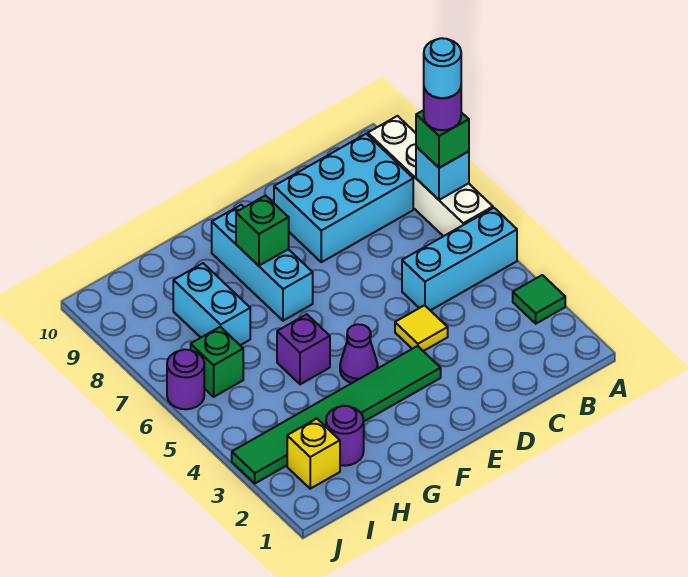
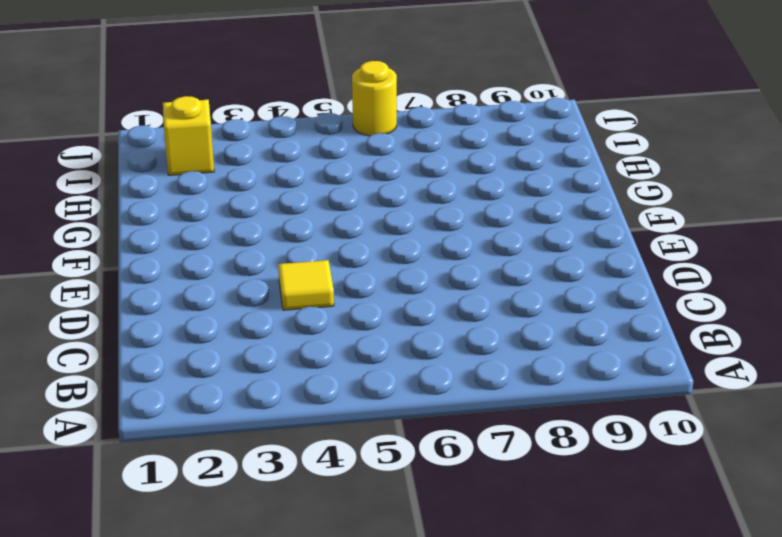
yellow round brick J6 level 1 -> purple round brick J6 level 1
none -> green tile A3 level 1
none -> cyan brick A5:C5 level 1
none -> white brick A6:A9 level 1

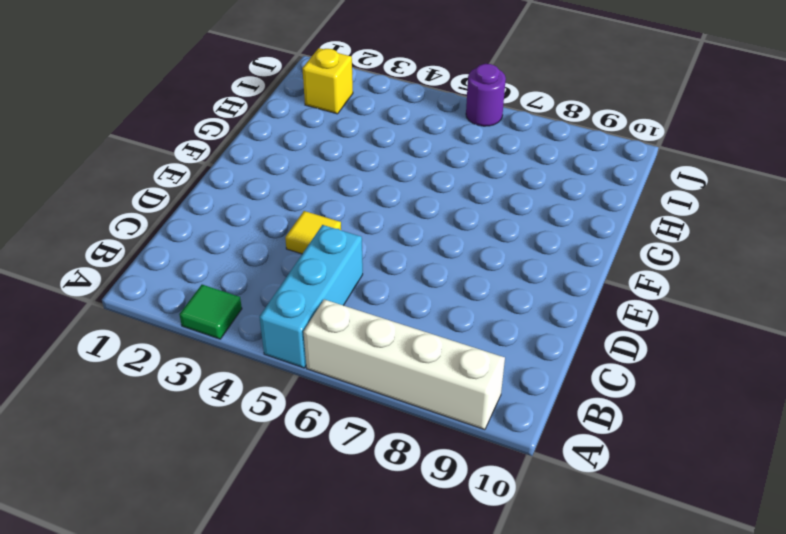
none -> cyan brick B8:D9 level 1
none -> green tile E3:J3 level 1
none -> purple cone F4 level 1

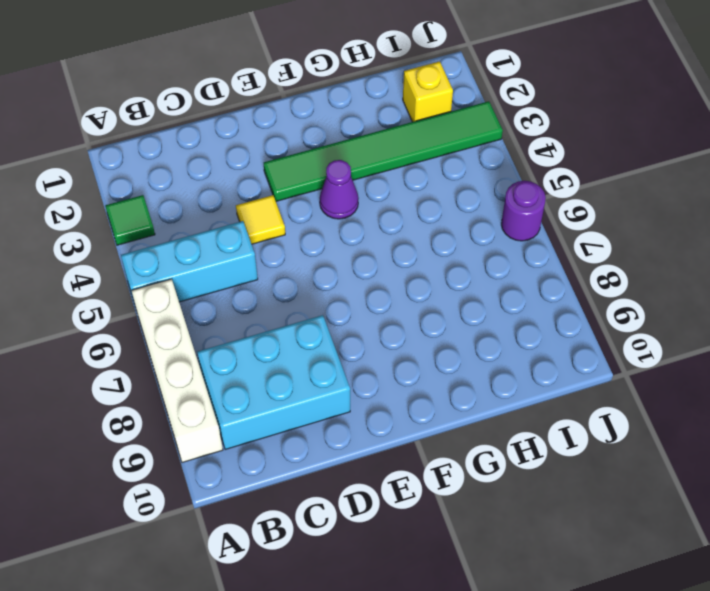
none -> cyan brick F7:F9 level 1
none -> purple brick G5 level 1
none -> purple round brick H2 level 1

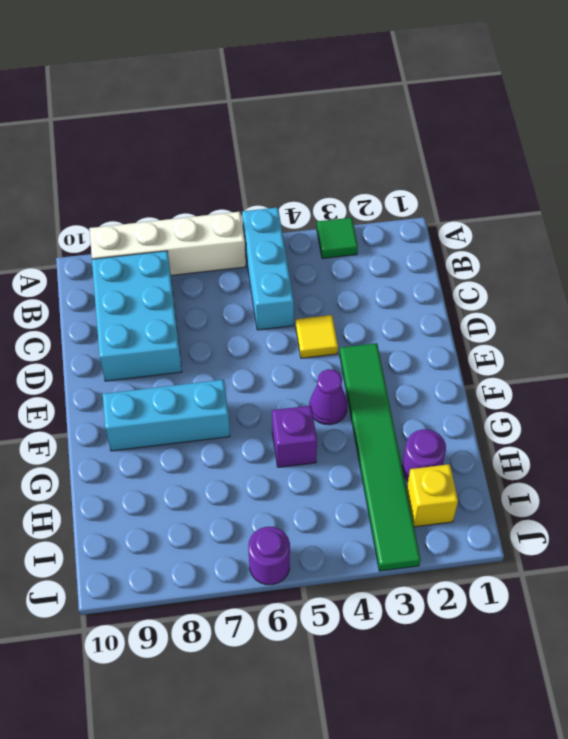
none -> cyan brick H7:H8 level 1
none -> green brick I6 level 1
none -> cyan brick A7 level 2

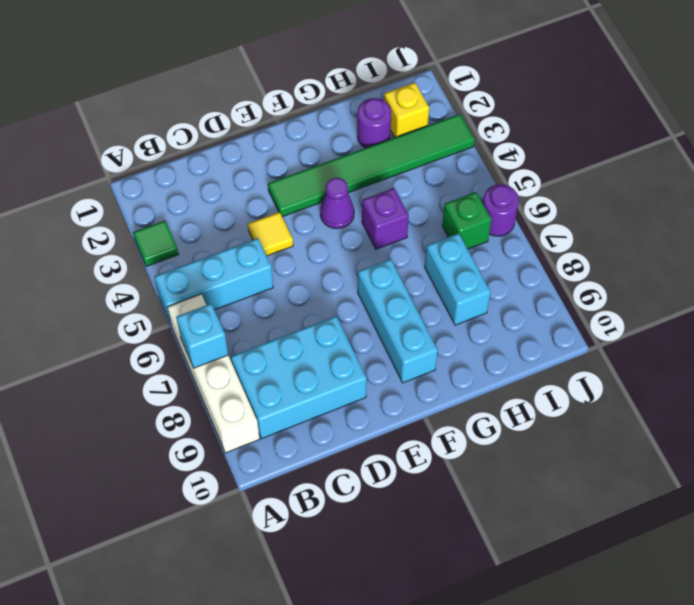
none -> green brick F8 level 2
none -> green brick A7 level 3
none -> purple round brick A7 level 4

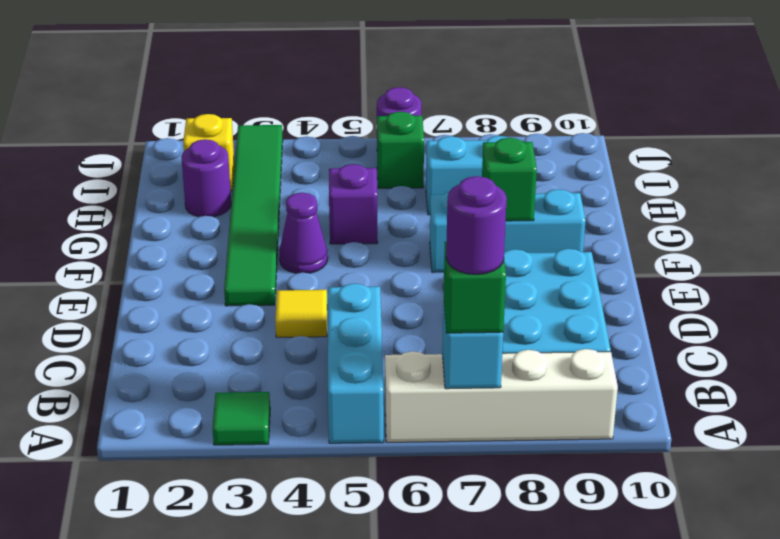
none -> cyan round brick A7 level 5

